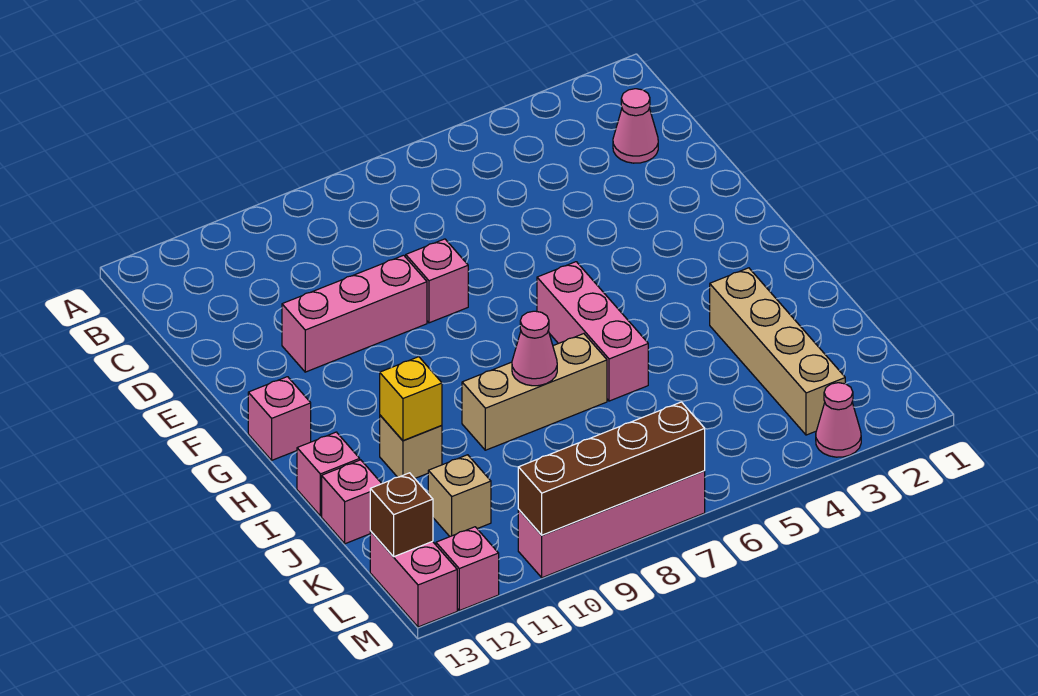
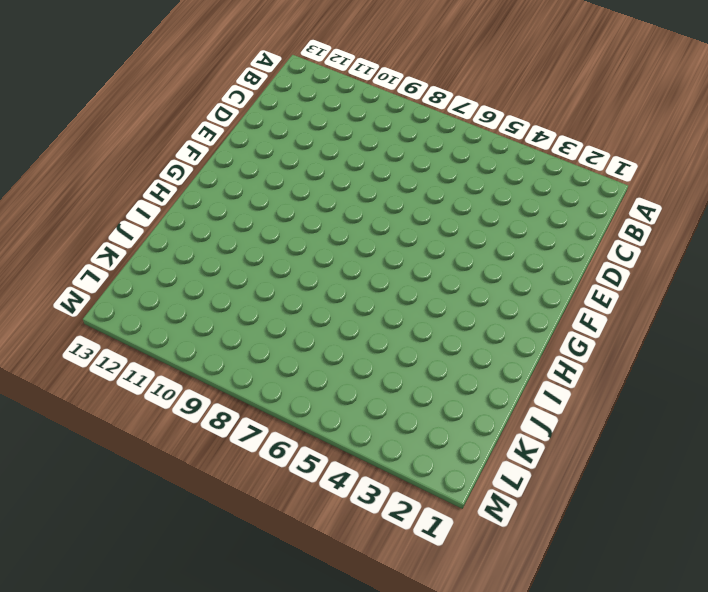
none -> pink cone C2 level 1
none -> pink brick E8 level 1
none -> pink brick E9:E11 level 1

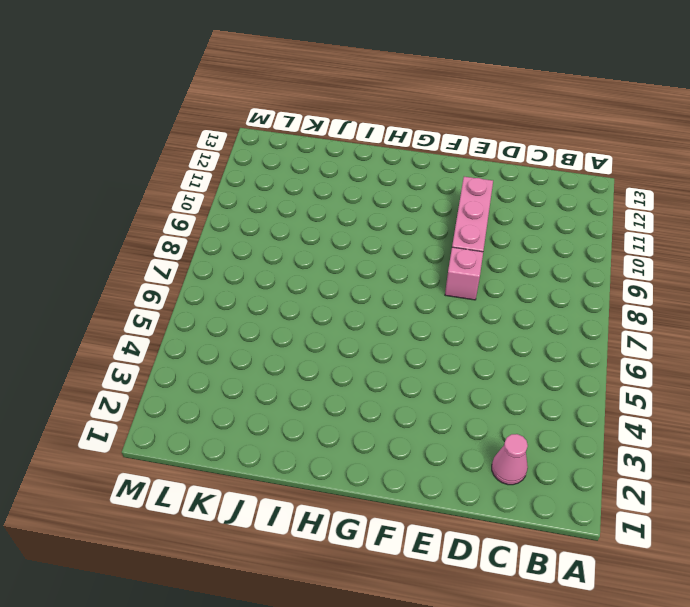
none -> pink brick G6:I6 level 1
none -> pink brick G13 level 1
none -> tan brick I3:L3 level 1

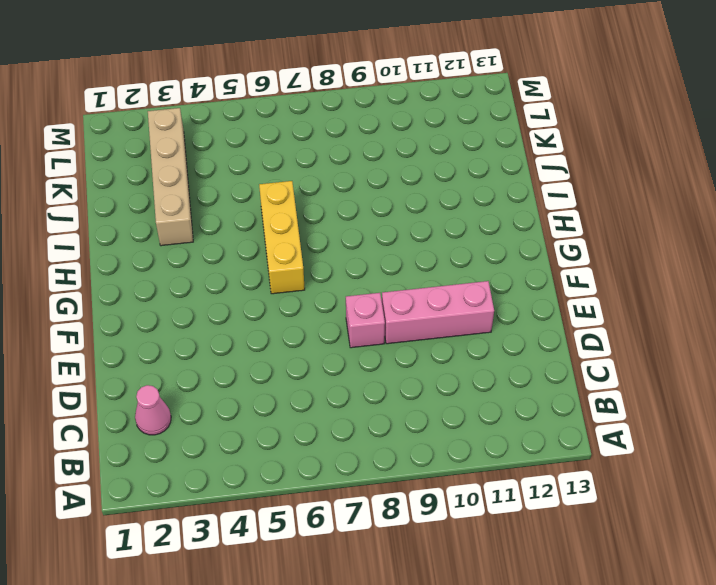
yellow brick G6:I6 level 1 -> pink brick G6:I6 level 1
none -> pink brick G13 level 1
none -> tan brick I7:I9 level 1
none -> tan brick I11 level 1

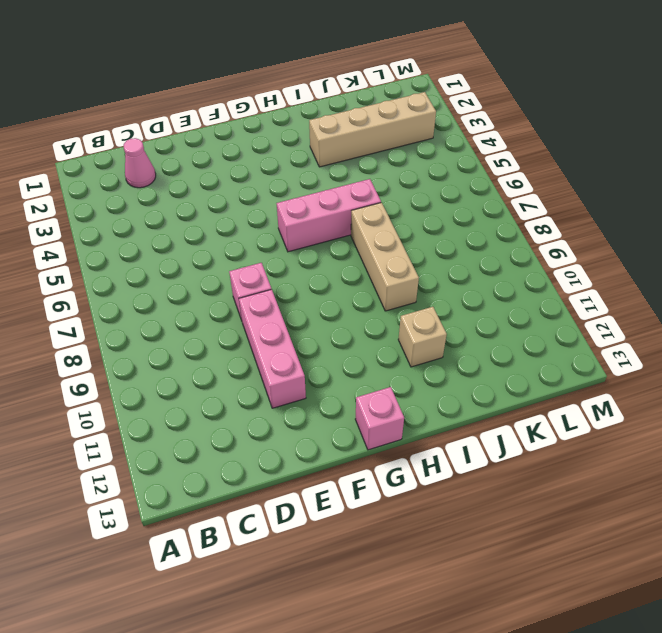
none -> pink brick I13 level 1
none -> pink brick J13 level 1
none -> tan brick K11 level 1

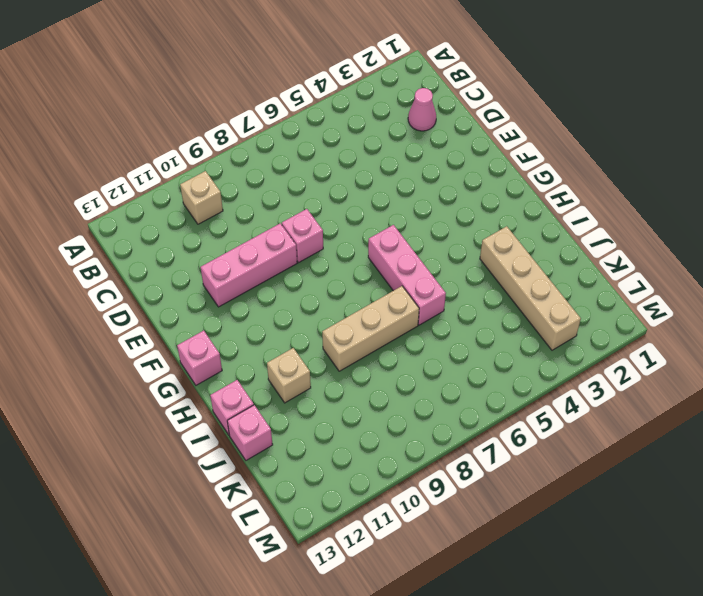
tan brick B10 level 1 -> tan brick K11 level 1
none -> pink brick L13:M13 level 1
none -> pink cone M3 level 1
none -> pink brick M7:M10 level 1

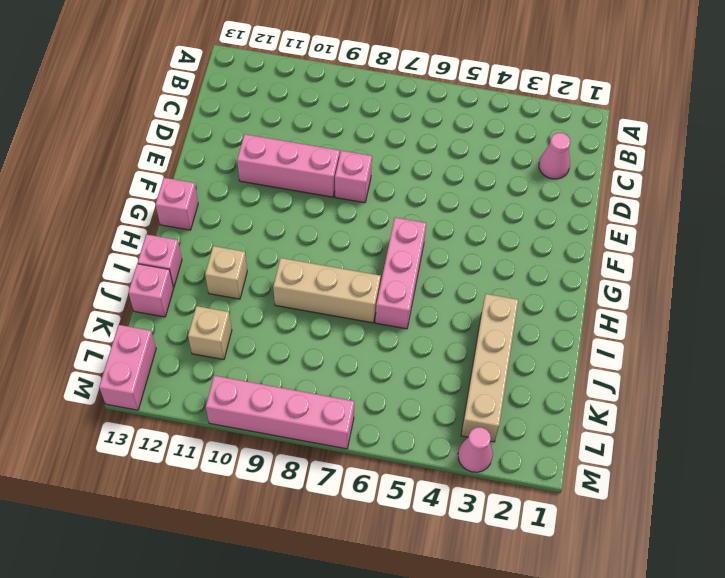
none -> pink brick M12 level 1
none -> pink cone I8 level 2
none -> yellow brick I11 level 2

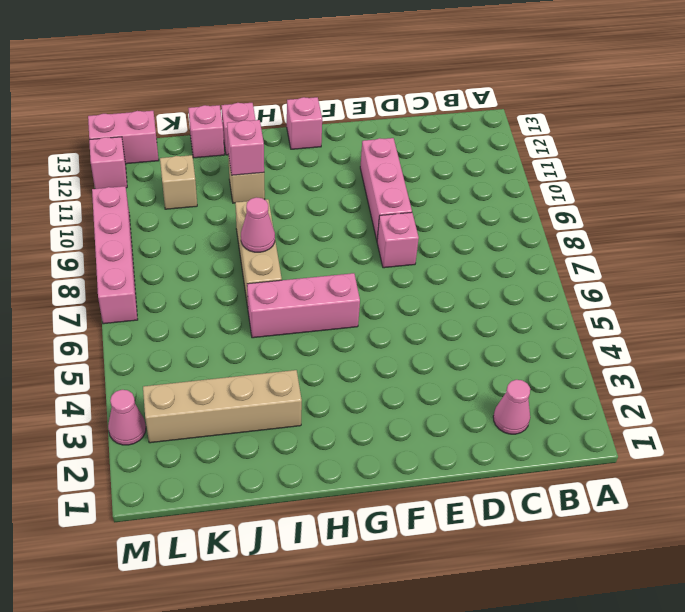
pink brick I11 level 2 -> yellow brick I11 level 2
none -> brown brick L13 level 2
none -> brown brick M7:M10 level 2

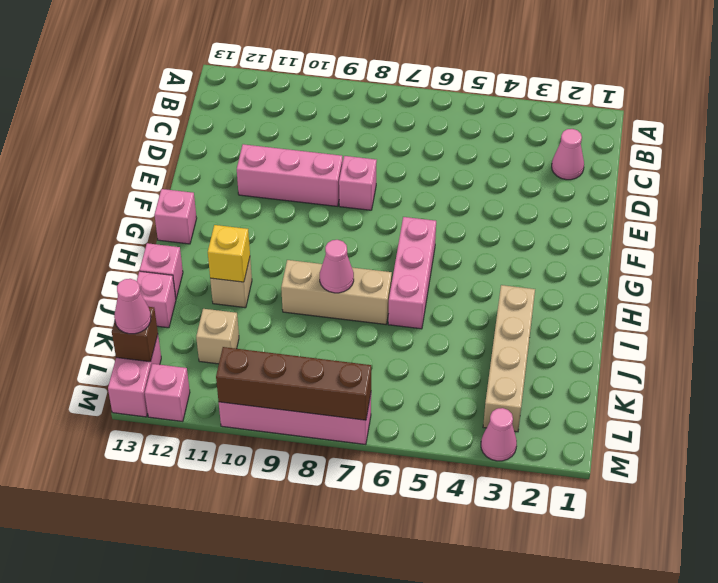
pink cone L13 level 3 -> none

